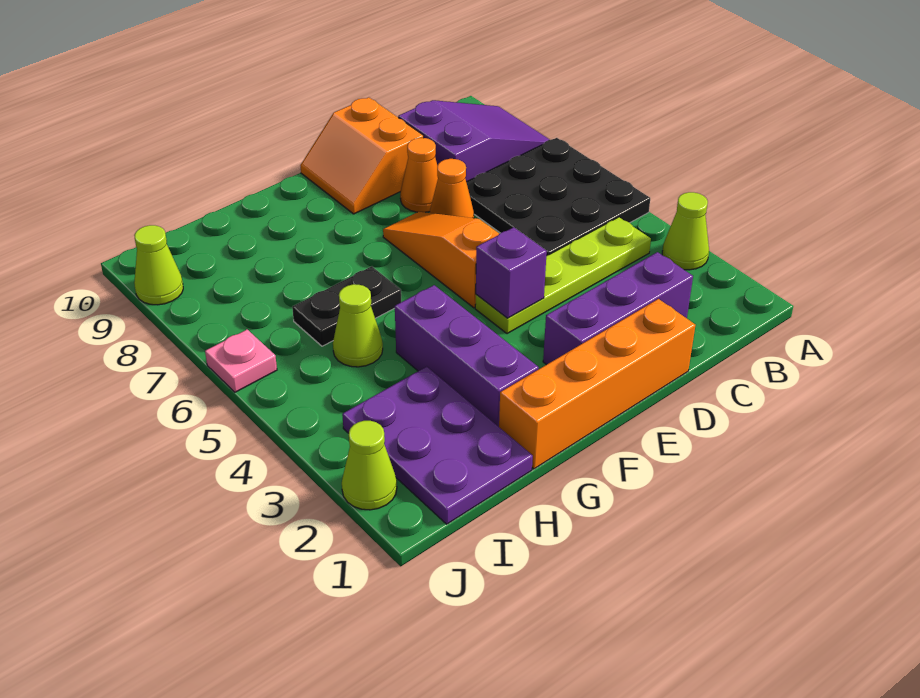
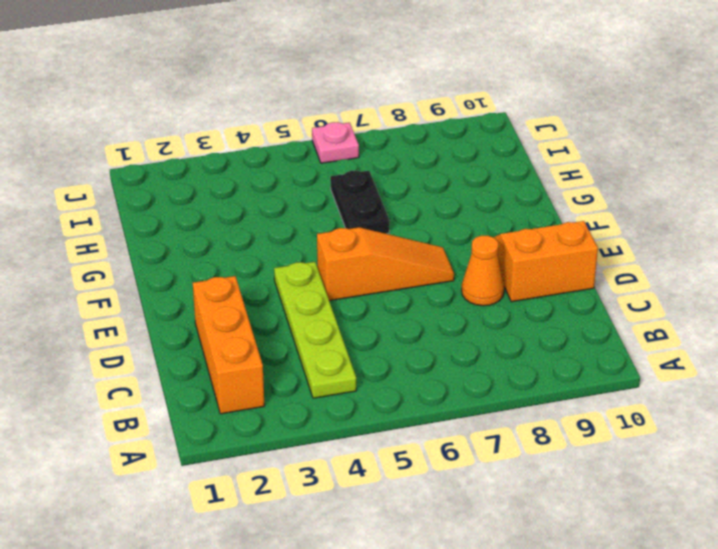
orange brick B2:D2 level 1 -> purple brick C2:E2 level 1
none -> lime cone A3 level 1
none -> black plate A5:C7 level 1
none -> purple slope A8:C9 level 1 top C

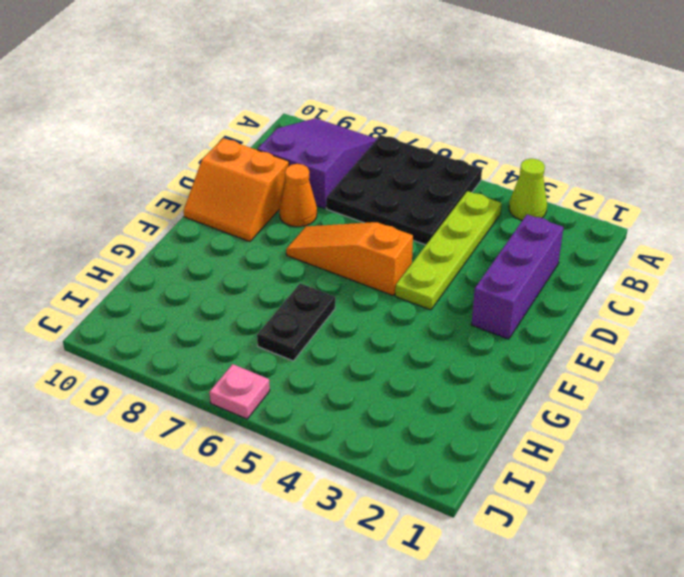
none -> orange brick D1:G1 level 1
none -> orange cone D7 level 1
none -> purple brick G2:G4 level 1

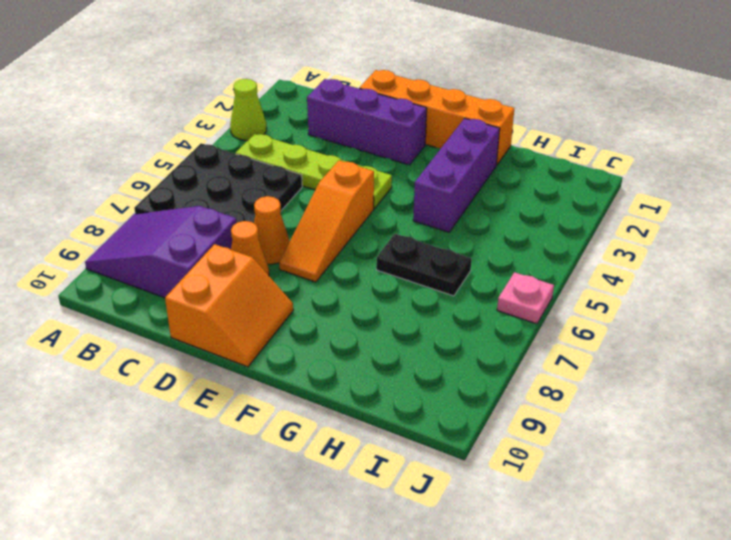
none -> purple plate H1:I3 level 1
none -> lime cone H5 level 1
none -> lime cone J2 level 1

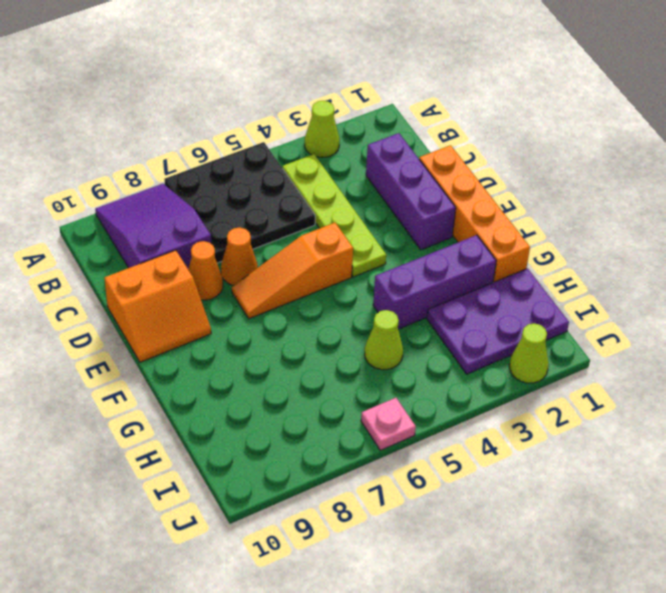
none -> black plate G6:H6 level 1
none -> lime cone J9 level 1
none -> purple brick E4 level 2

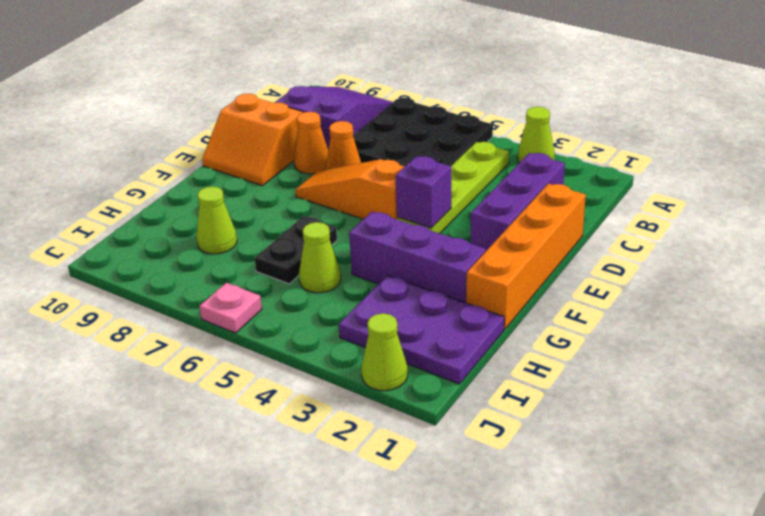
lime cone H8 level 1 -> lime cone J9 level 1

